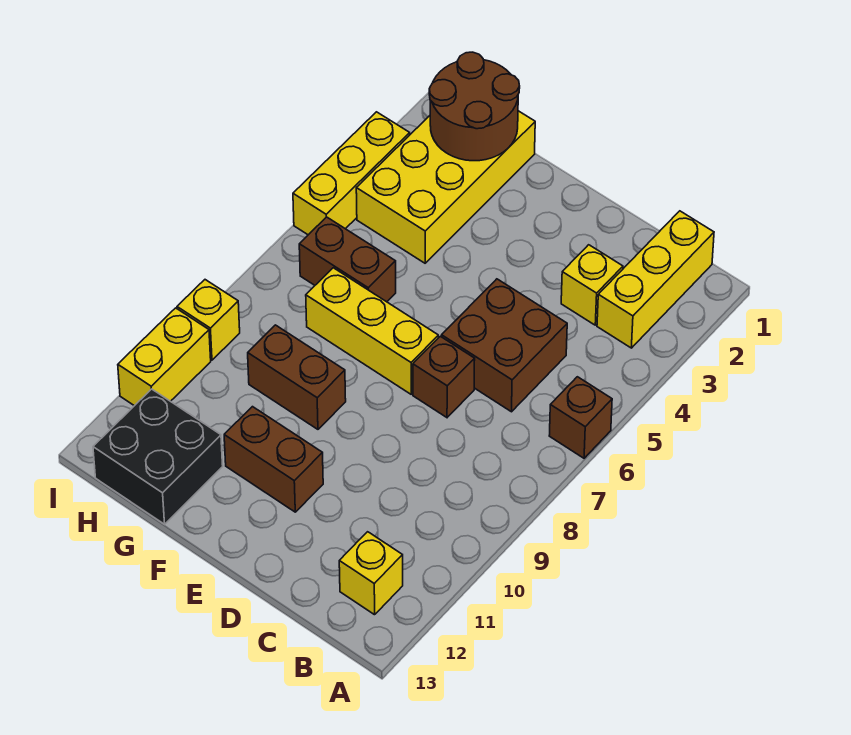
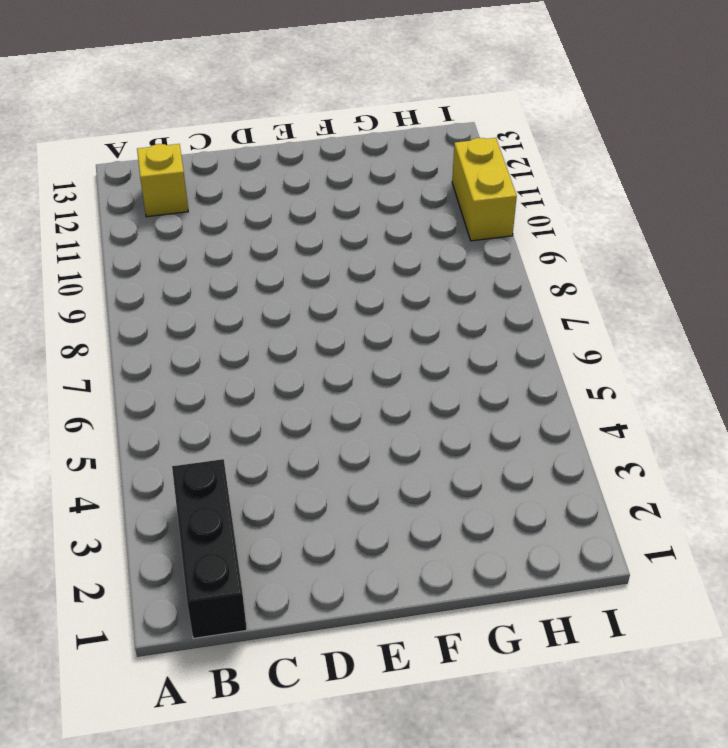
black brick B1:B3 level 1 -> yellow brick B1:B3 level 1
none -> brown brick A6 level 1
none -> yellow brick C3 level 1
none -> brown brick C5:D6 level 1

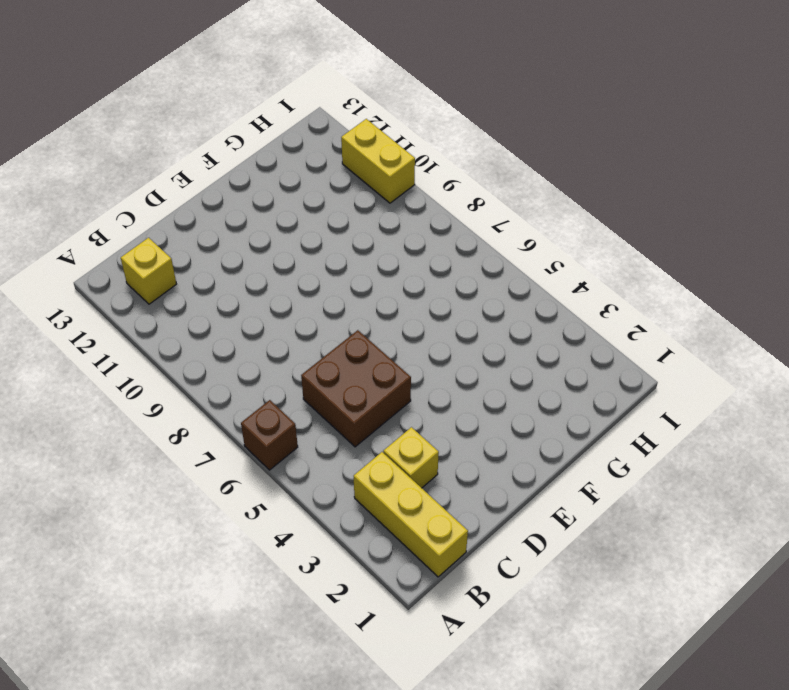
none -> brown brick D7 level 1
none -> yellow brick E7:G7 level 1
none -> brown brick E11:F11 level 1

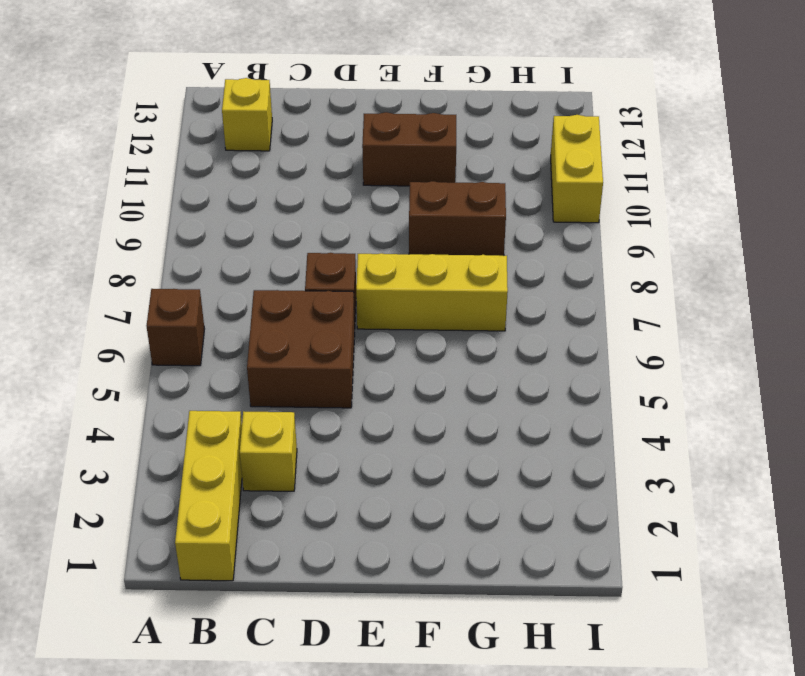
none -> yellow brick G1:H4 level 1
none -> brown brick G6:H6 level 1
none -> black brick G12:H13 level 1

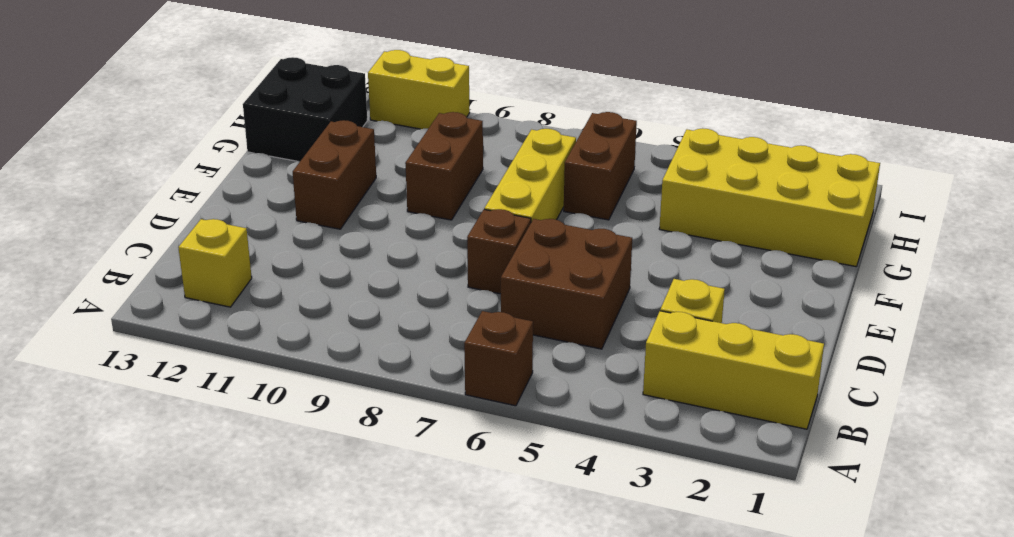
none -> yellow brick I3:I5 level 1
none -> yellow brick I9 level 1
none -> brown round brick G1:H2 level 2

